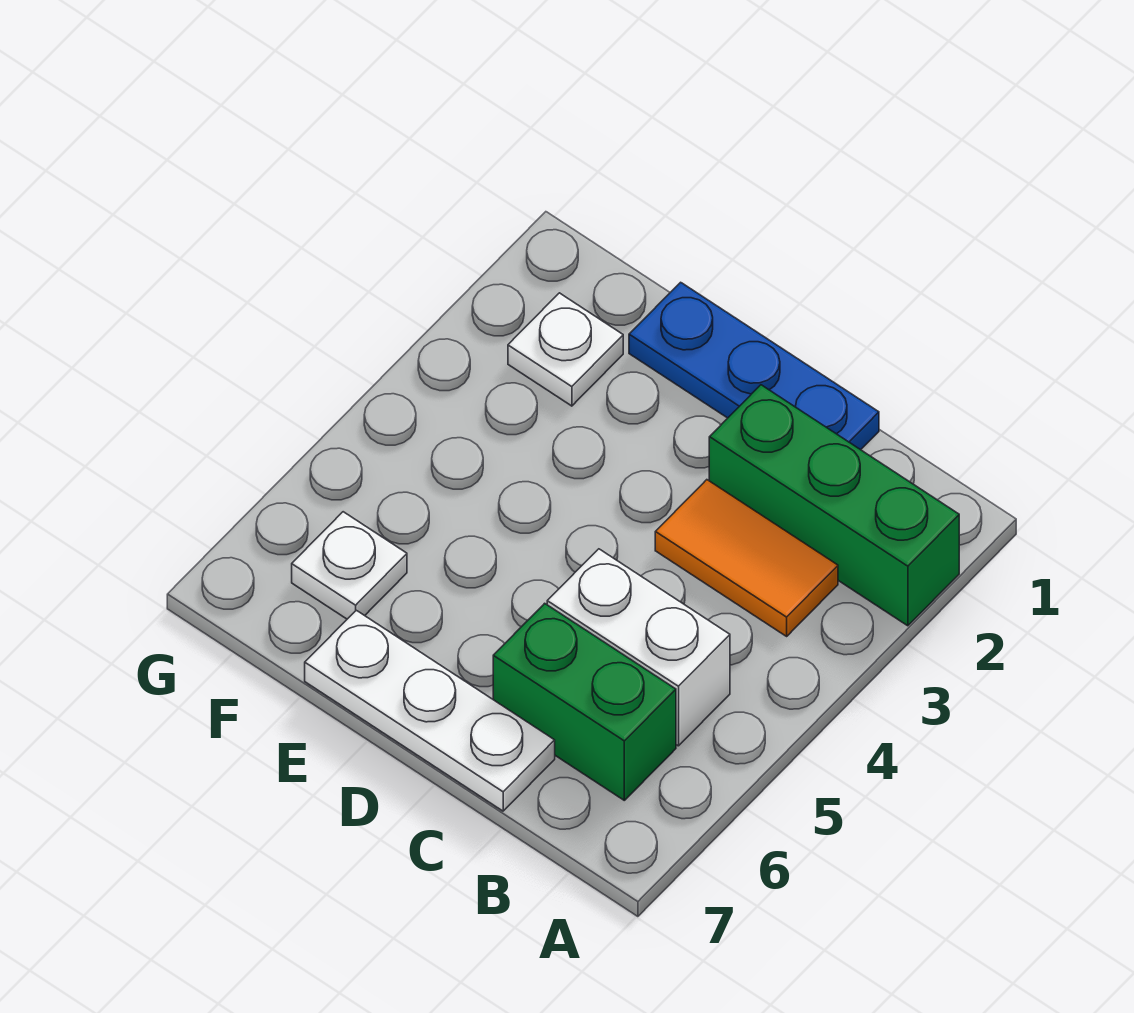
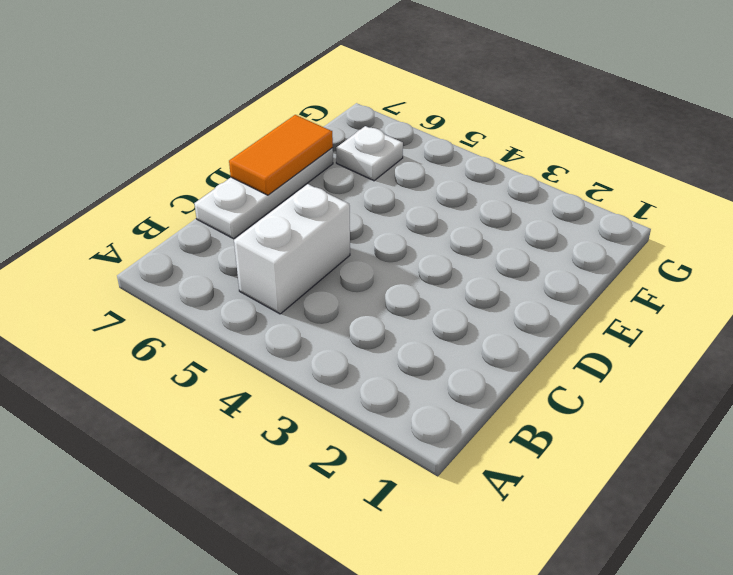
orange tile D7:E7 level 2 -> orange tile B3:C3 level 1
none -> green brick A2:C2 level 1
none -> green brick B6:C6 level 1

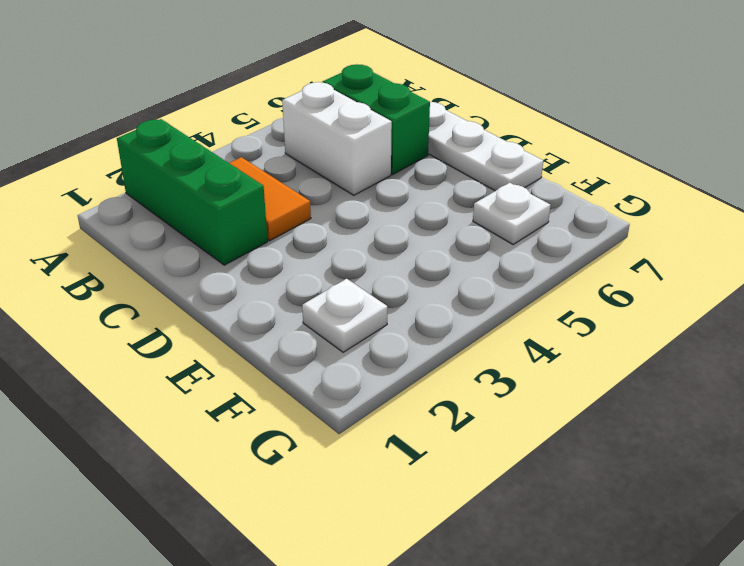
none -> blue plate C1:E1 level 1

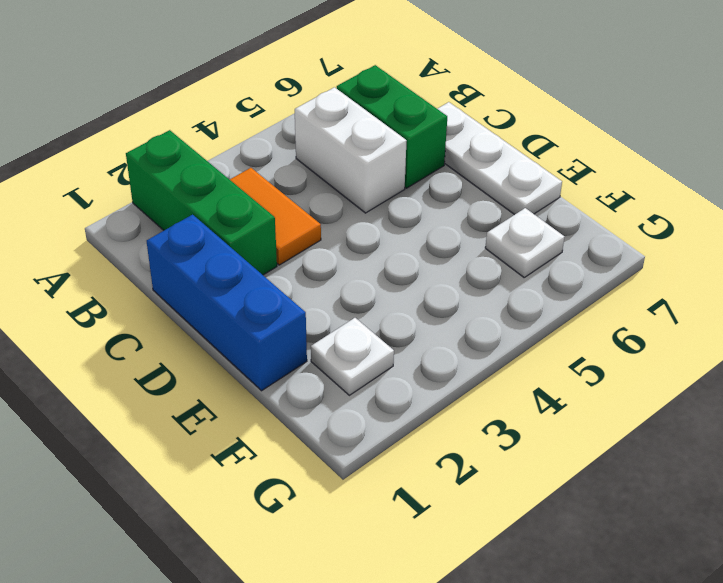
blue brick C1:E1 level 1 -> blue plate C1:E1 level 1

